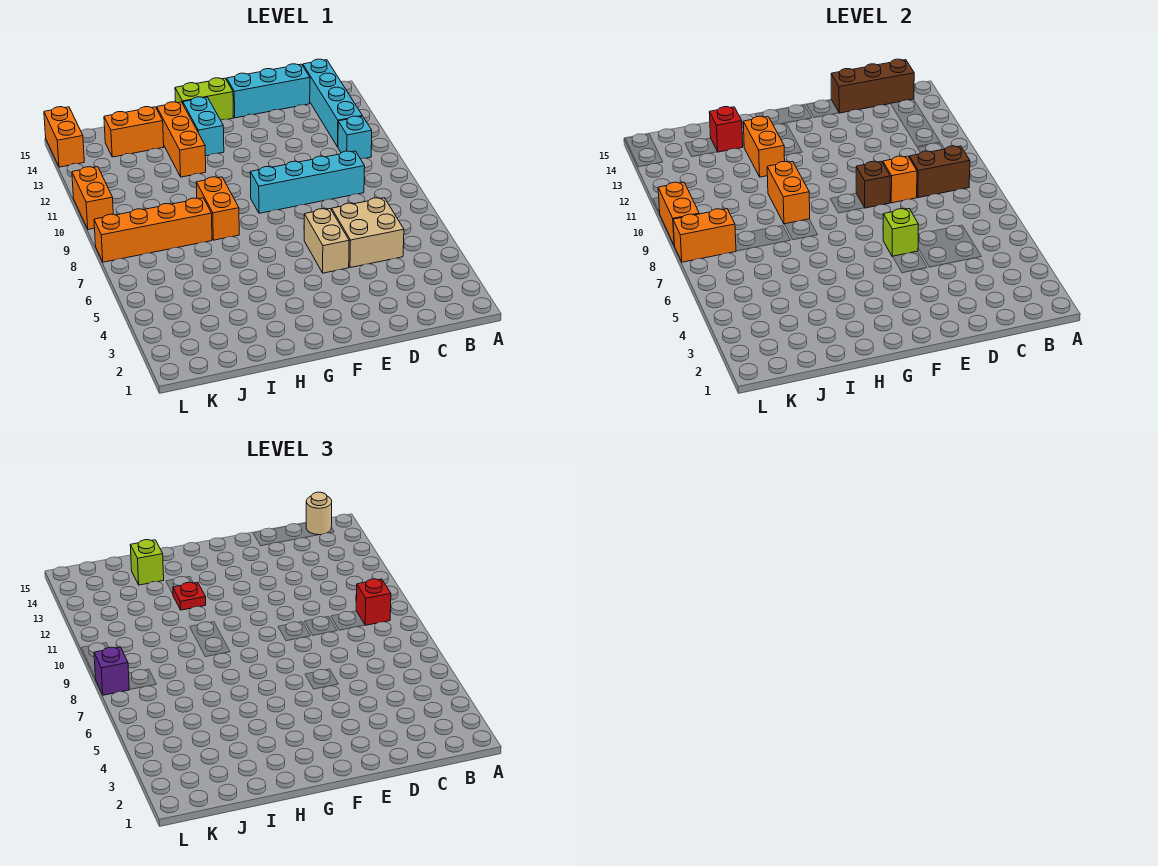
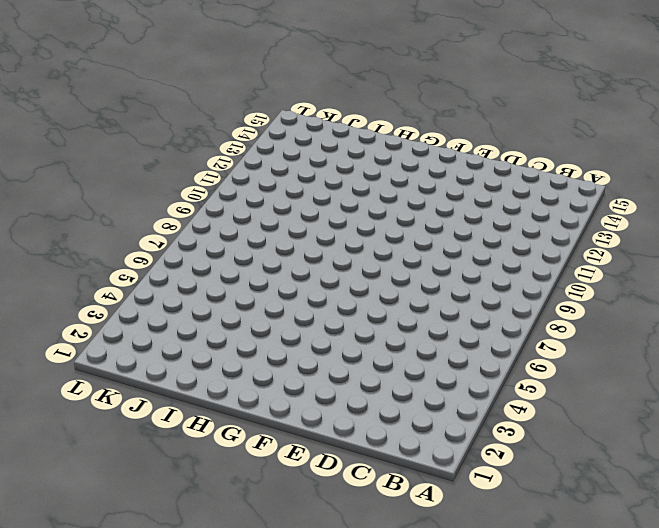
none -> cyan brick B11 level 1
none -> cyan brick B12:B15 level 1
none -> tan brick C5:D6 level 1

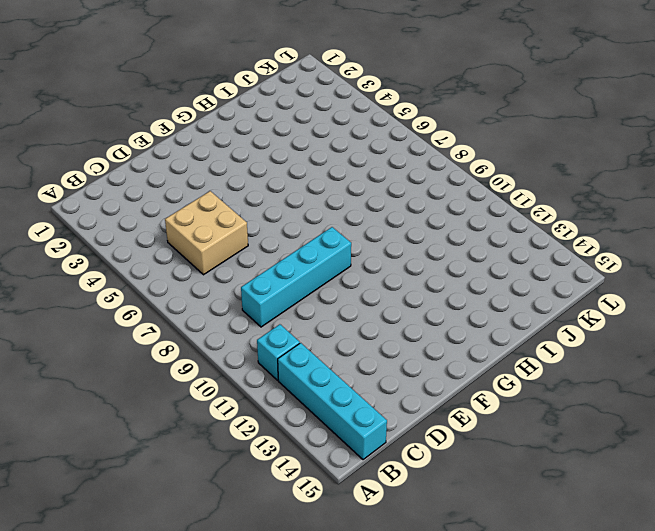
none -> cyan brick C15:E15 level 1
none -> tan brick E5:E6 level 1
none -> lime brick F15:G15 level 1

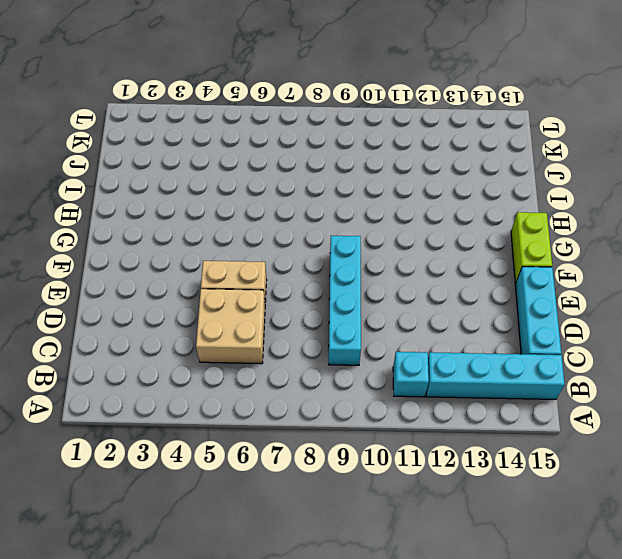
none -> cyan brick G13:G14 level 1
none -> orange brick H8:H9 level 1
none -> orange brick H12:H14 level 1

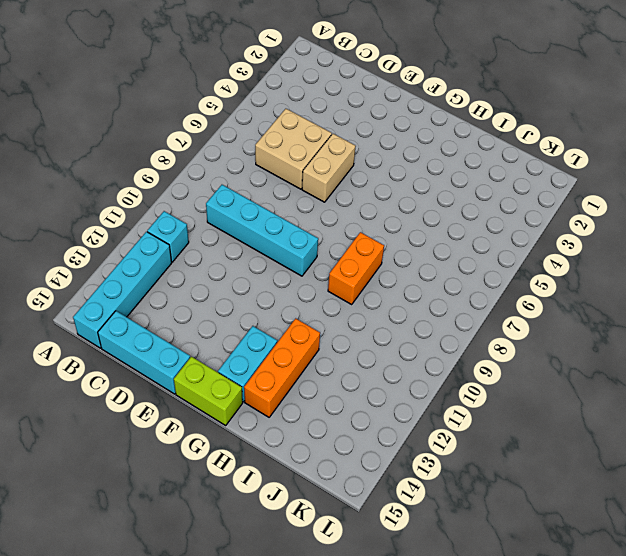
none -> orange brick I8:L8 level 1
none -> orange brick I14:J14 level 1
none -> orange brick L10:L11 level 1

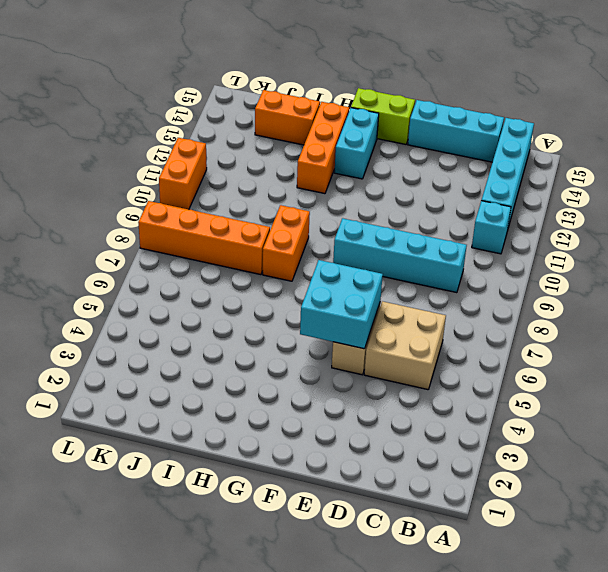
cyan brick E5:F6 level 2 -> lime brick E6 level 2
none -> orange brick L14:L15 level 1
none -> brown brick B9:C9 level 2
none -> brown brick B15:D15 level 2

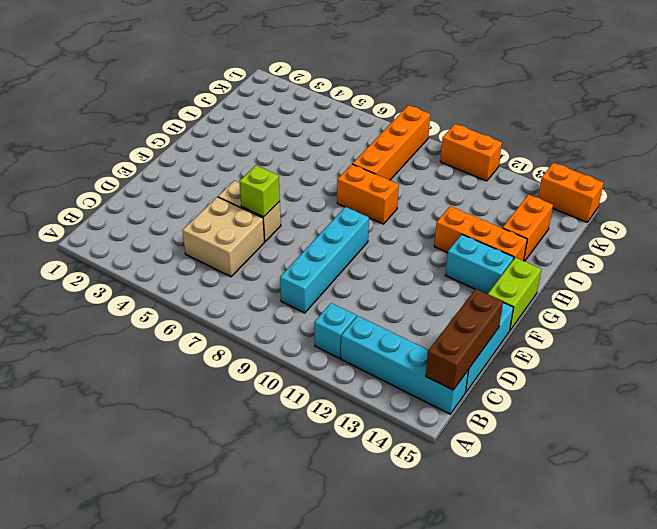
none -> brown brick B9:C9 level 2
none -> orange brick D9 level 2
none -> brown brick E9 level 2

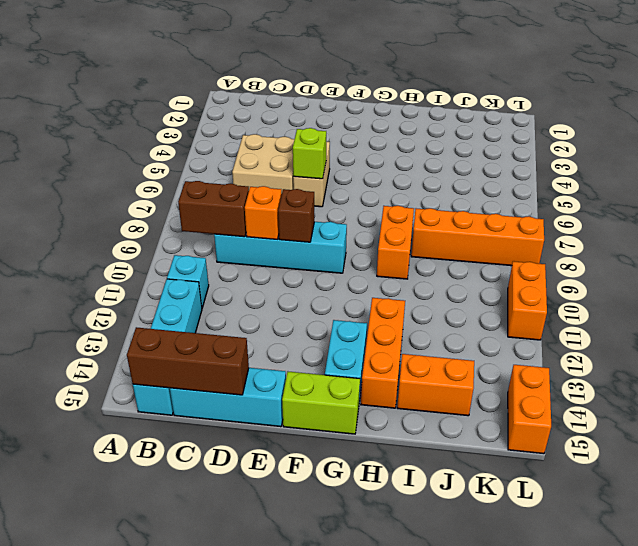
none -> orange brick H9:H10 level 2
none -> orange brick H12:H13 level 2
none -> red brick I14 level 2

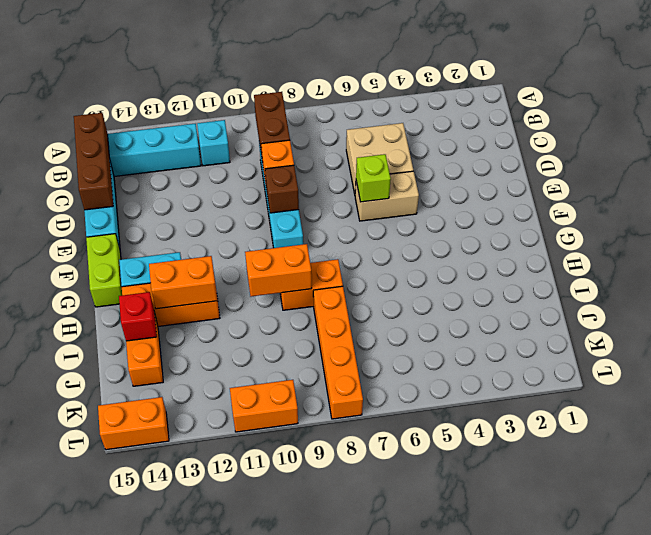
none -> orange brick K8:L8 level 2
none -> orange brick L9:L10 level 2
none -> red brick B9 level 3

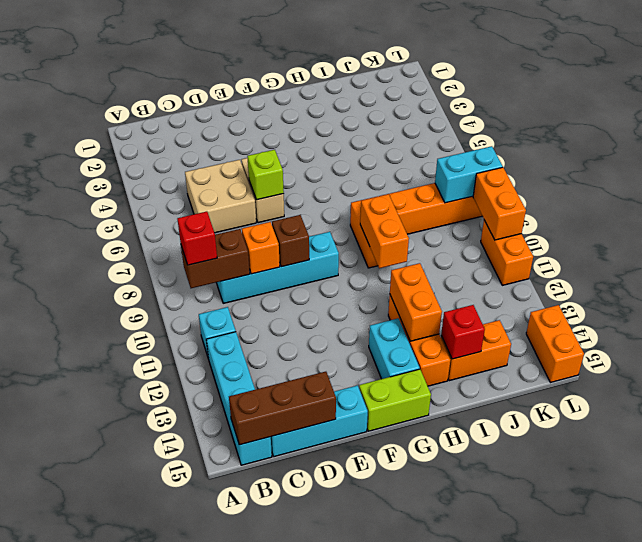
cyan brick K8:L8 level 2 -> orange brick K8:L8 level 2
none -> tan round brick B15 level 3
none -> red plate H12 level 3
none -> lime brick I14 level 3

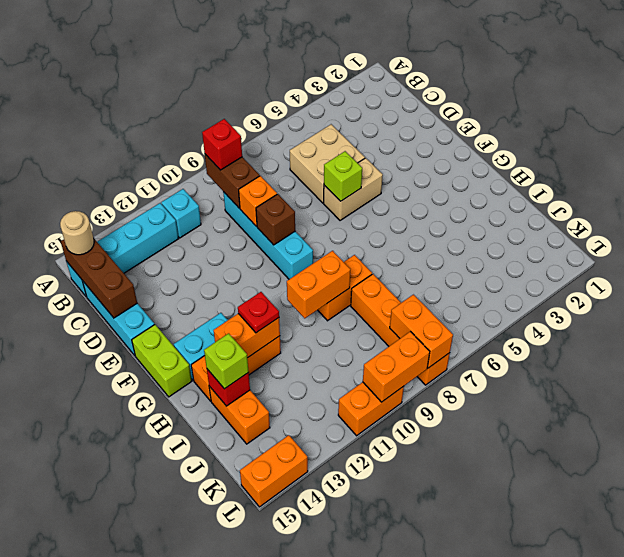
none -> purple brick L8 level 3

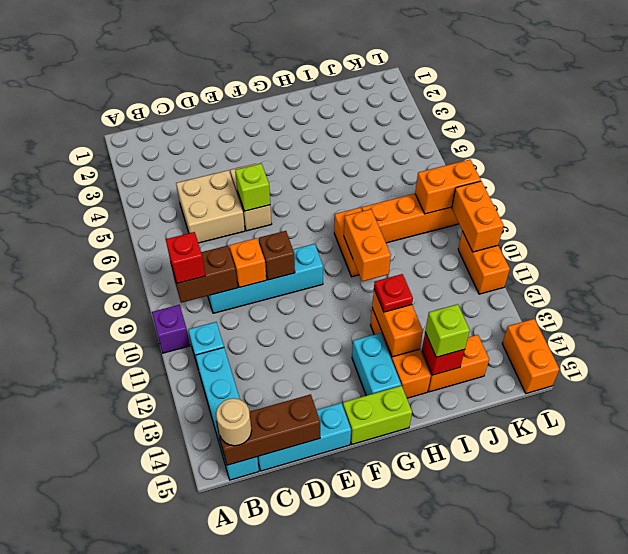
purple brick A10 level 1 -> purple brick L8 level 3

